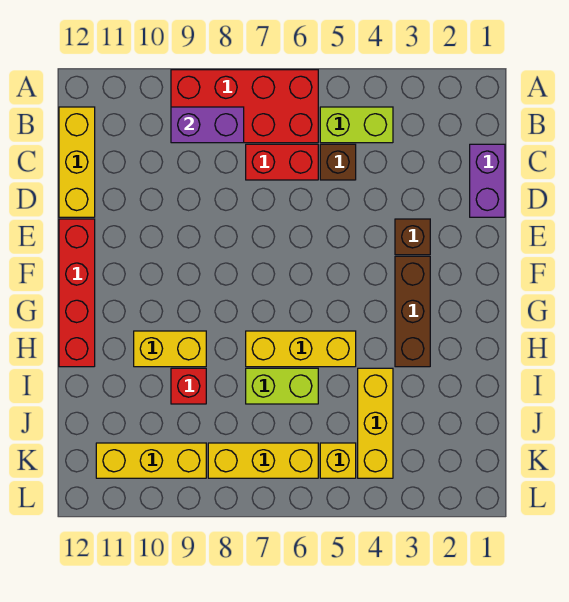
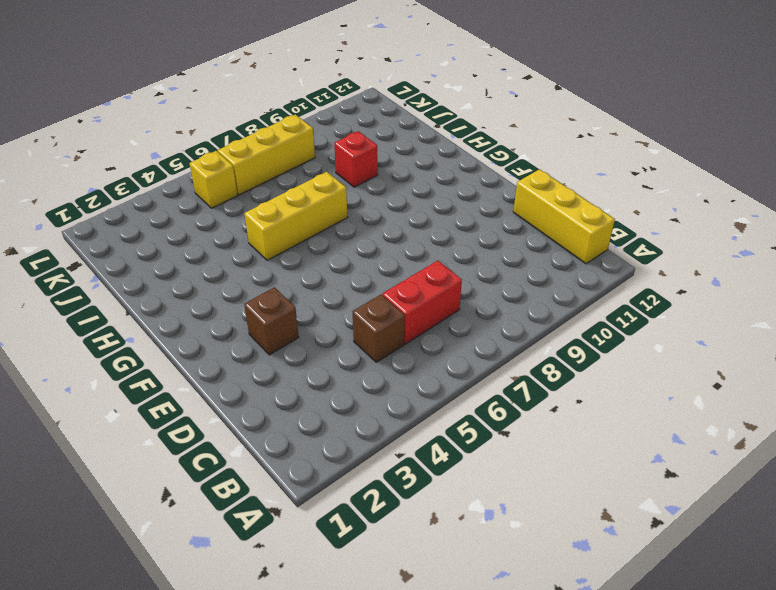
none -> red brick A6:B9 level 1
none -> lime brick B4:B5 level 1
none -> purple brick C1:D1 level 1

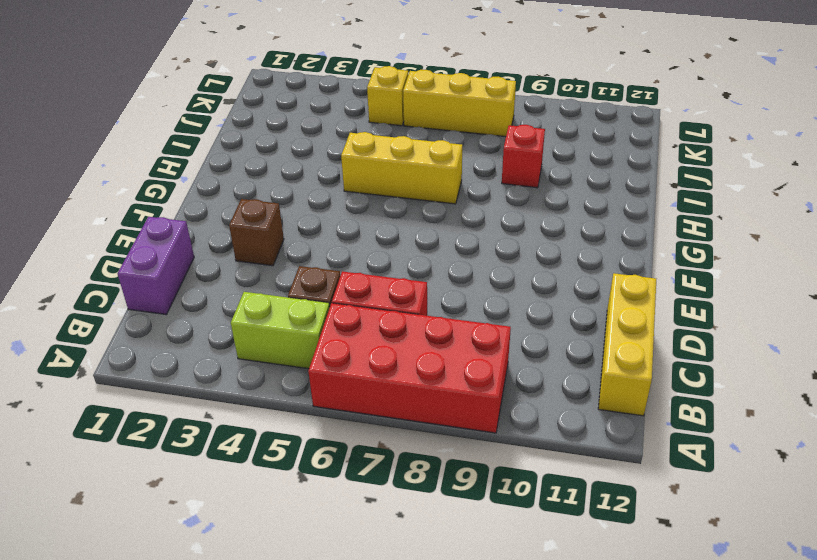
none -> red brick E12:H12 level 1
none -> brown brick F3:H3 level 1
none -> yellow brick H9:H10 level 1

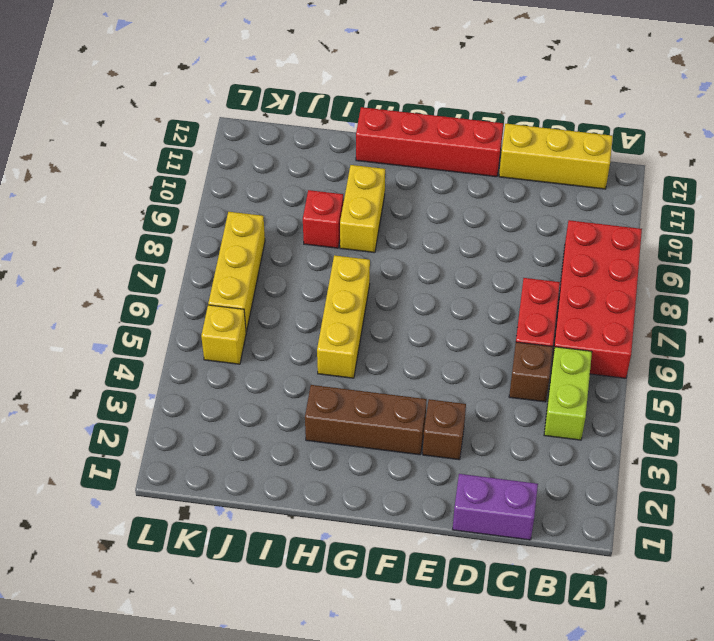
none -> yellow brick I4:K4 level 1
none -> lime brick I6:I7 level 1
none -> yellow brick K9:K11 level 1

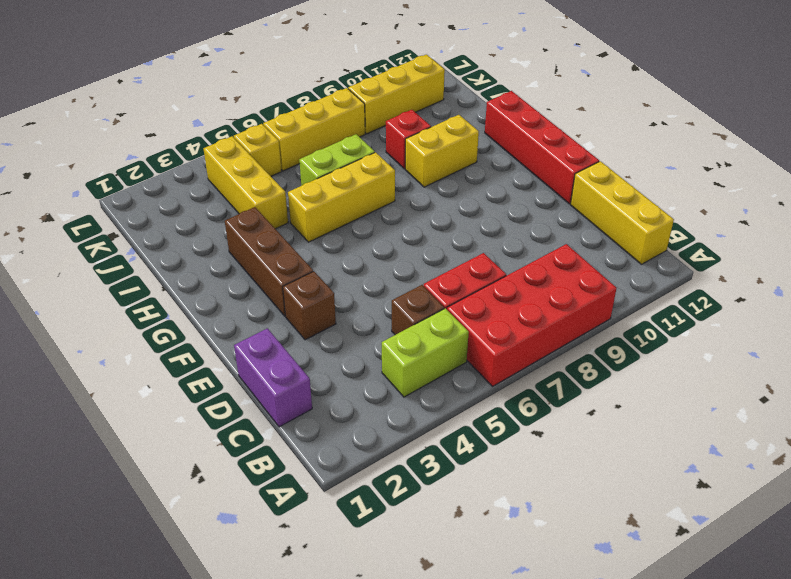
none -> purple brick B8:B9 level 2

